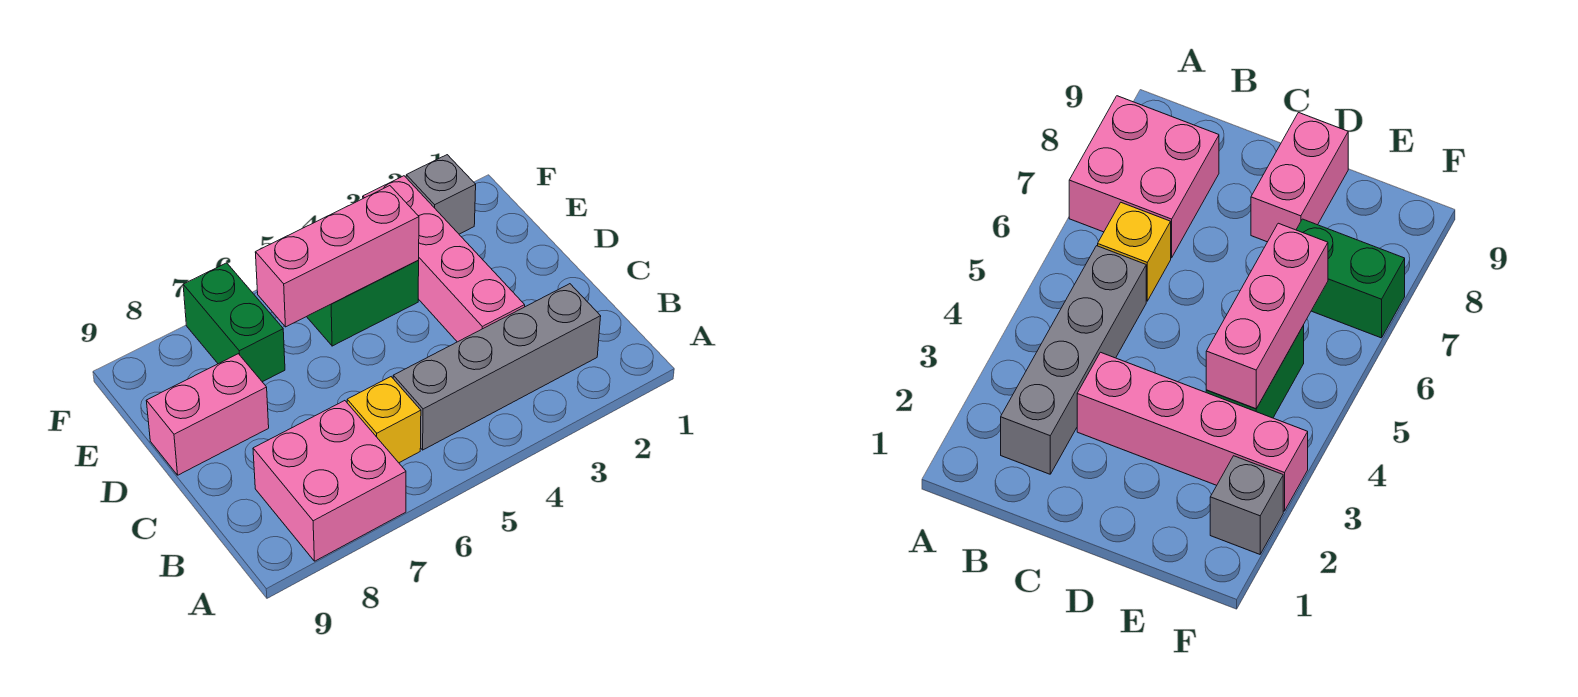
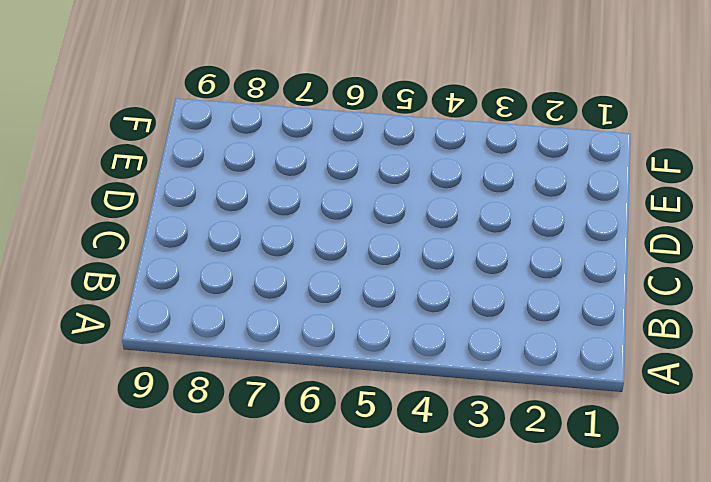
none -> pink brick A7:B8 level 1
none -> grey brick B2:B5 level 1

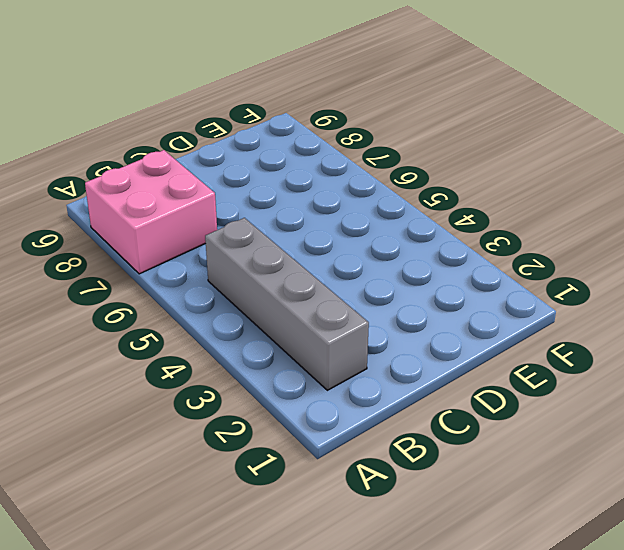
none -> yellow brick B6 level 1
none -> pink brick C3:F3 level 1

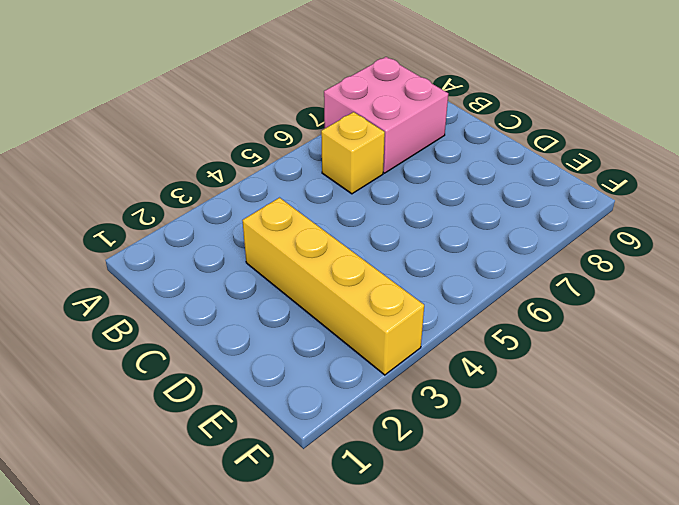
yellow brick C3:F3 level 1 -> pink brick C3:F3 level 1
none -> grey brick B2:B5 level 1
none -> pink brick D8:D9 level 1

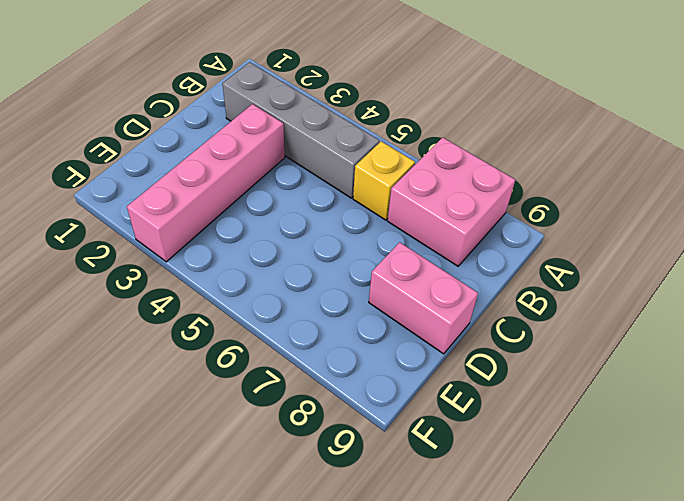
none -> green brick E4:E5 level 1
none -> green brick E7:F7 level 1

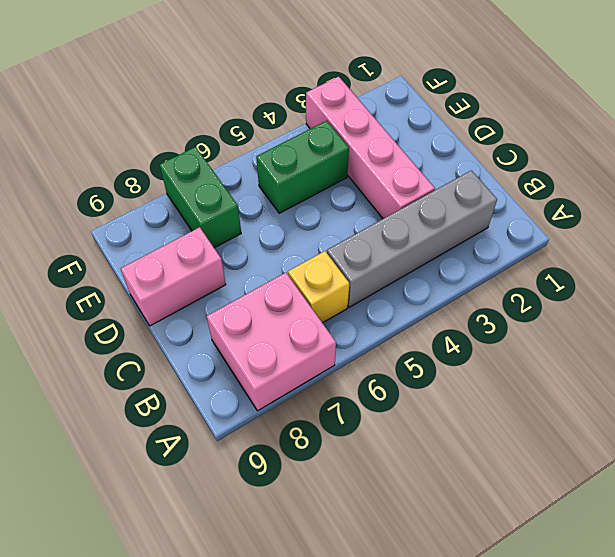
none -> grey brick F2 level 1
none -> pink brick E4:E6 level 2

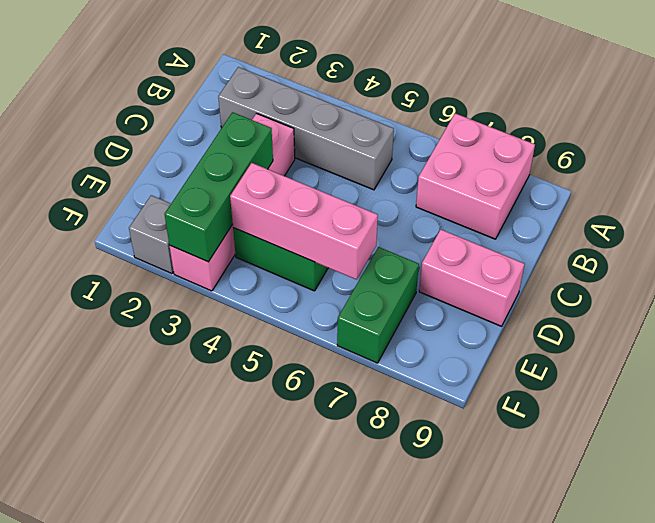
green brick D3:F3 level 2 -> none
none -> yellow brick B6 level 1

